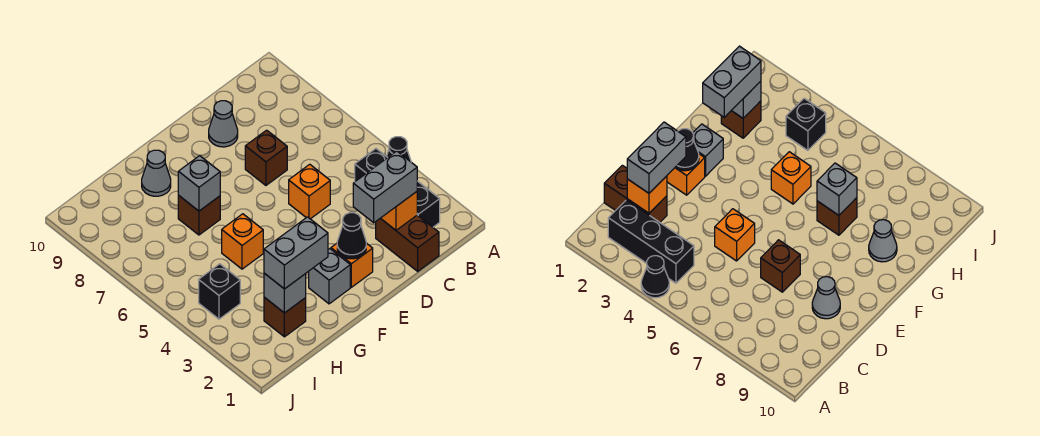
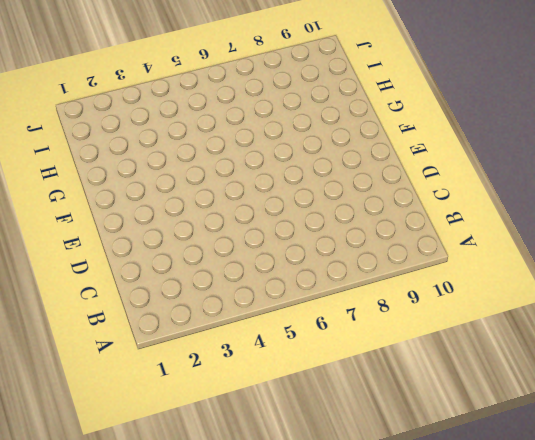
none -> black cone A4 level 1
none -> black brick B2:B4 level 1
none -> brown brick C1:C2 level 1

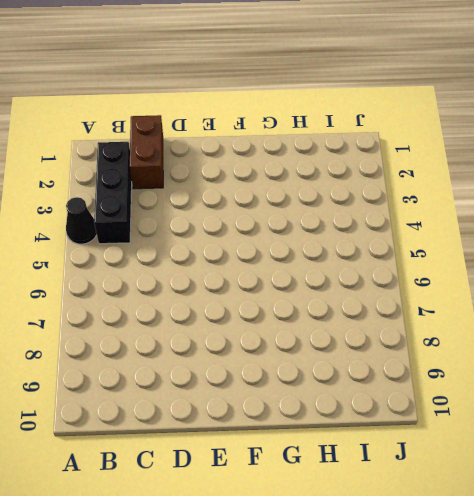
none -> orange brick D5 level 1
none -> brown brick D7 level 1
none -> grey cone D9 level 1

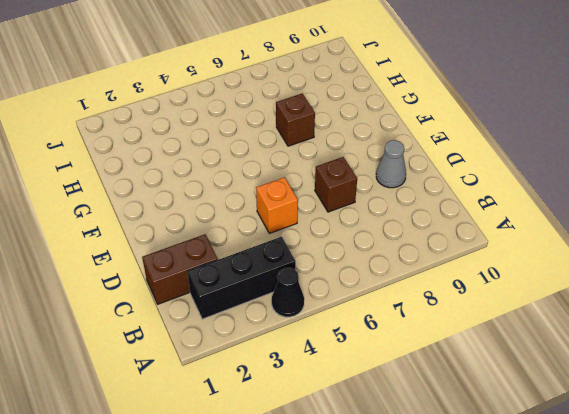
none -> orange brick E2 level 1
none -> grey brick F2 level 1
none -> orange brick G5 level 1

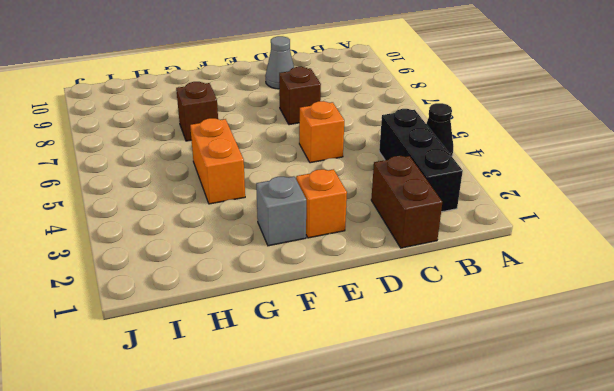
orange brick G4:G5 level 1 -> orange brick G5 level 1
none -> grey cone G9 level 1
none -> brown brick H2 level 1
none -> black brick I4 level 1

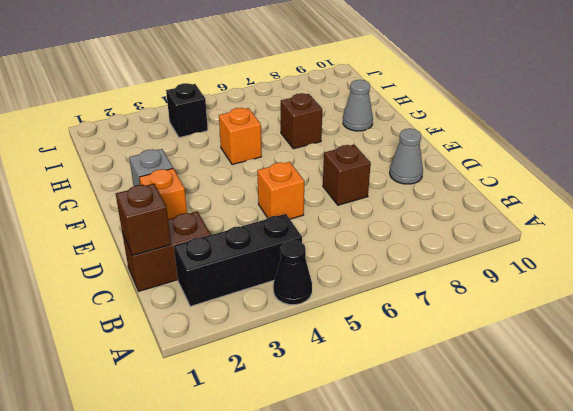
brown brick C1 level 2 -> brown brick H2 level 1
none -> orange brick C2 level 2
none -> black cone E2 level 2
none -> grey brick G7 level 2

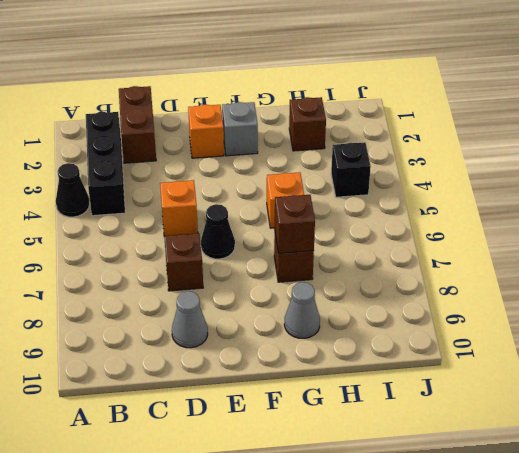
black cone E6 level 1 -> black cone E2 level 2
brown brick G7 level 2 -> grey brick G7 level 2
none -> orange brick C2 level 2
none -> grey brick H2 level 2
none -> grey brick C2:D2 level 3

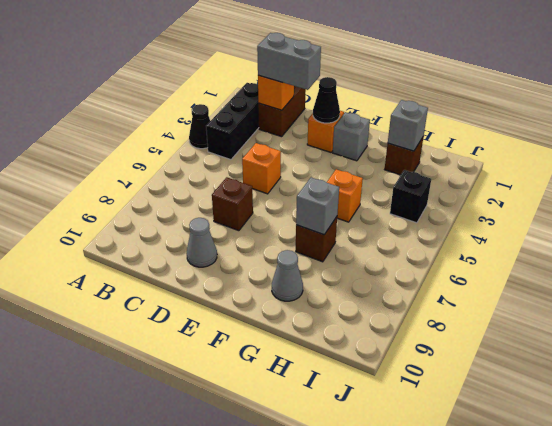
none -> grey brick G2:H2 level 3

